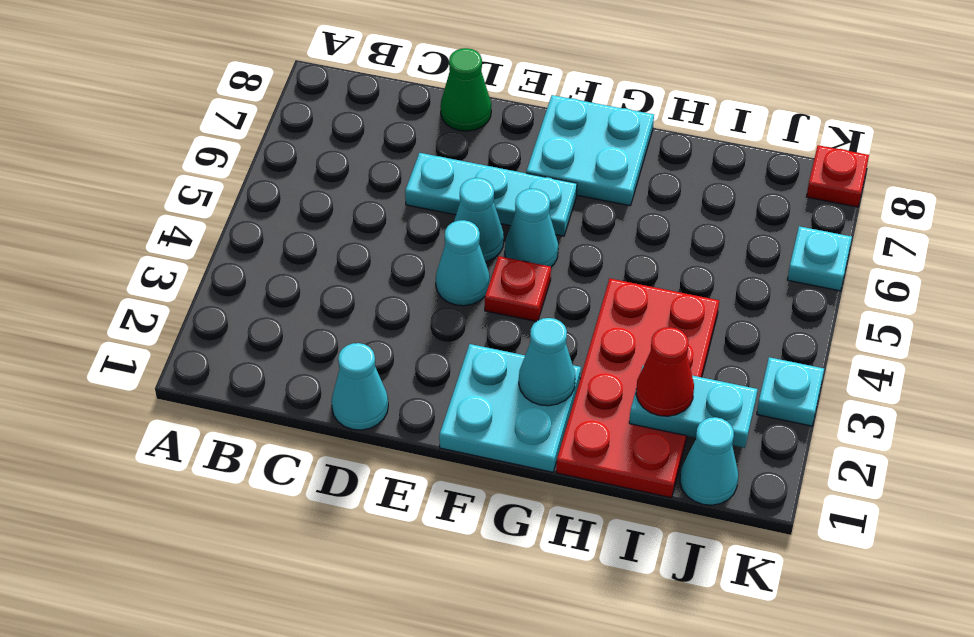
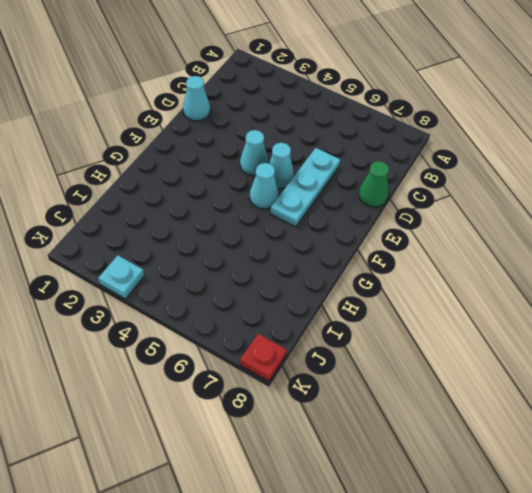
none -> cyan plate F1:G2 level 1
none -> red plate F4 level 1
none -> cyan plate F7:G8 level 1

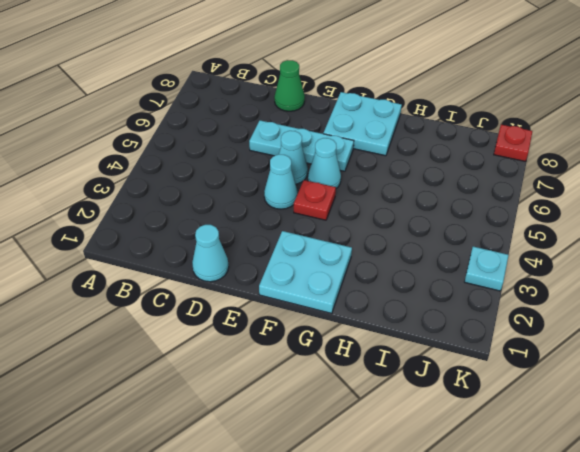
none -> red plate H1:I4 level 1
none -> cyan cone J1 level 1
none -> cyan plate K6 level 1

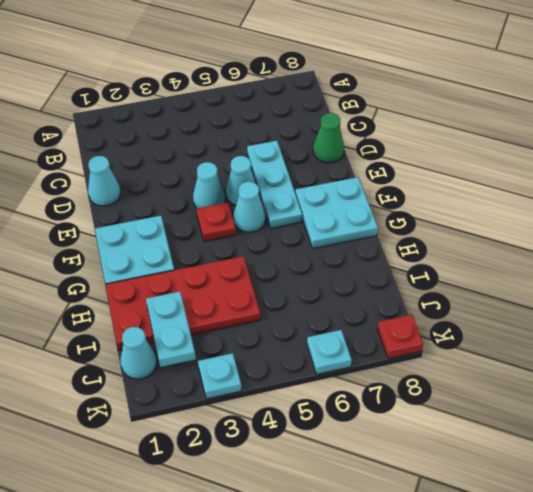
none -> cyan cone G2 level 2
none -> red cone I2 level 3

